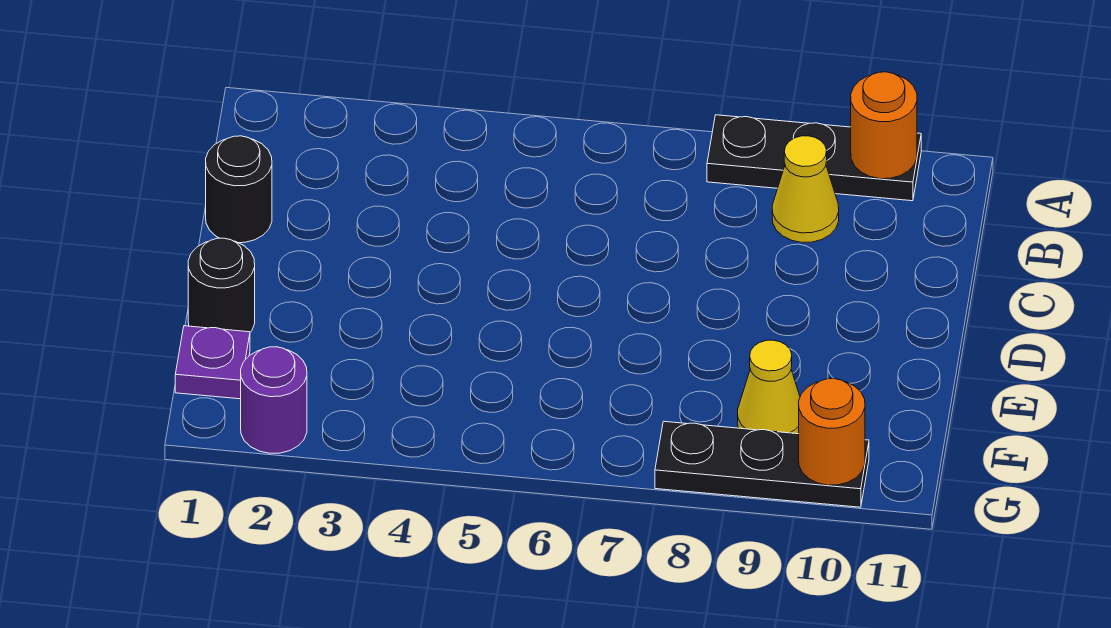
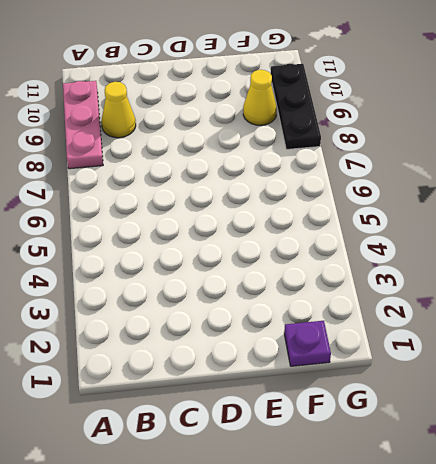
pink plate A8:A10 level 1 -> black plate A8:A10 level 1
none -> black round brick C1 level 1
none -> black round brick E1 level 1

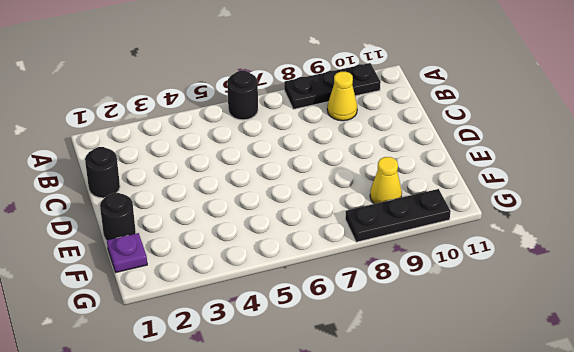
black round brick A6 level 1 -> none
none -> purple round brick G2 level 1
none -> orange round brick A10 level 2

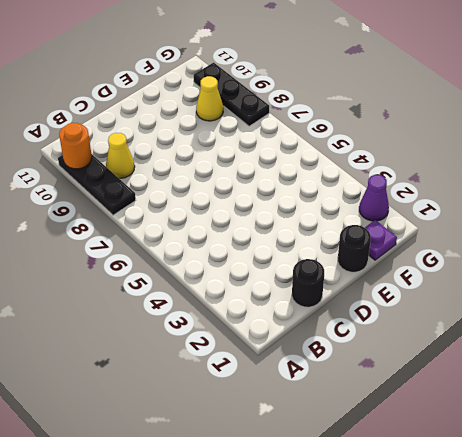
purple cone G2 level 1 -> purple round brick G2 level 1
none -> orange round brick G10 level 2

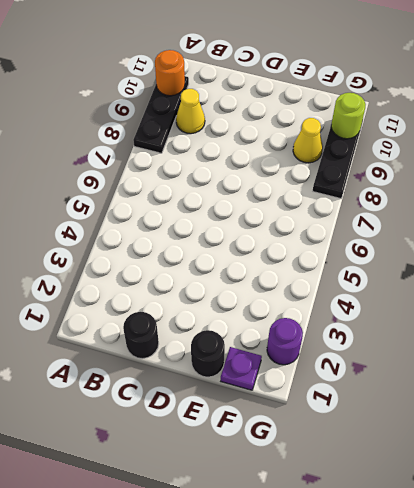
lime round brick G10 level 2 -> orange round brick G10 level 2

